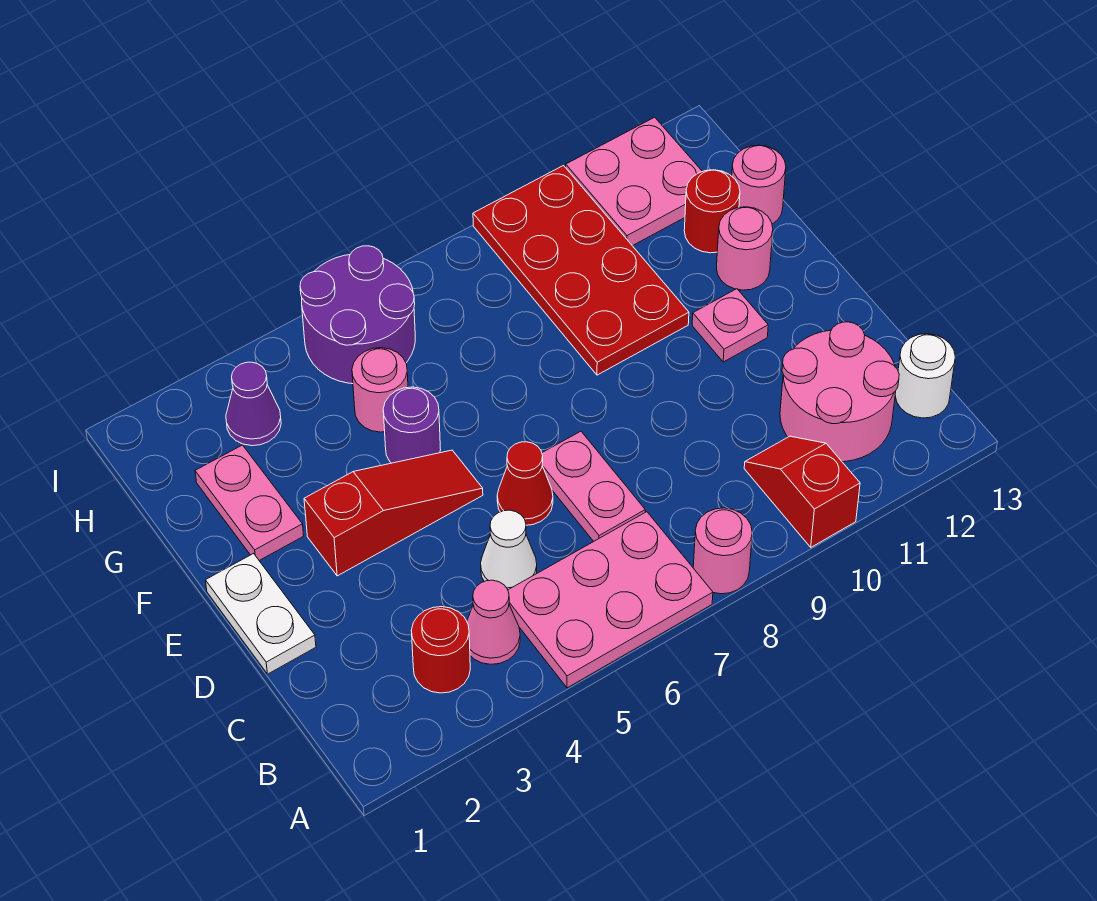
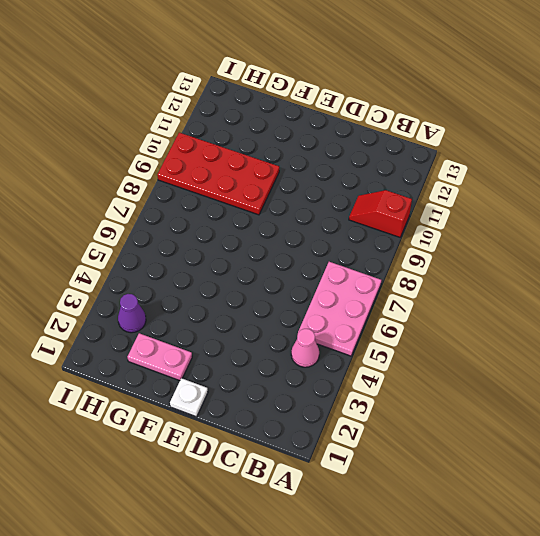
white plate E1 level 1 -> white plate D1:E1 level 1
none -> pink round brick A8 level 1
none -> red round brick B3 level 1
none -> pink round brick B11:C12 level 1

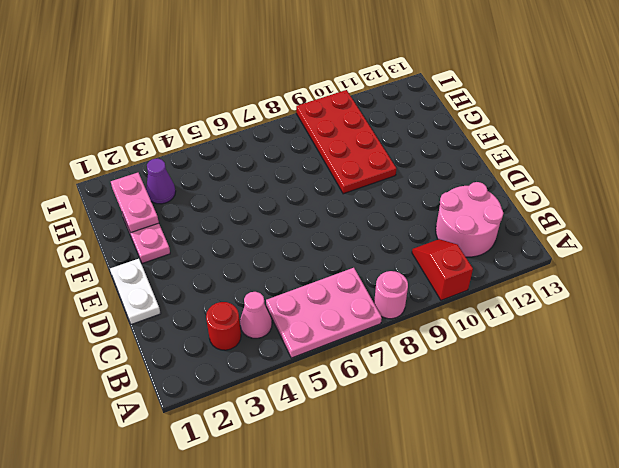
pink plate G2:H2 level 2 -> pink plate C7:D7 level 1
none -> white round brick B13 level 1
none -> white cone C5 level 1
none -> red cone D6 level 1

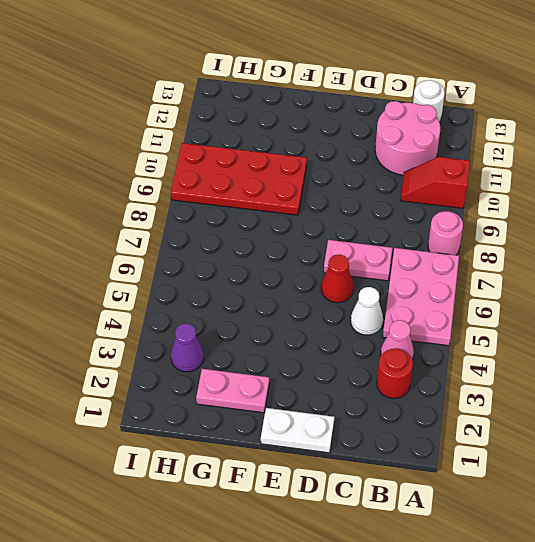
none -> red slope E3:E5 level 1 top 3
none -> pink plate E11 level 1
none -> purple round brick F5 level 1

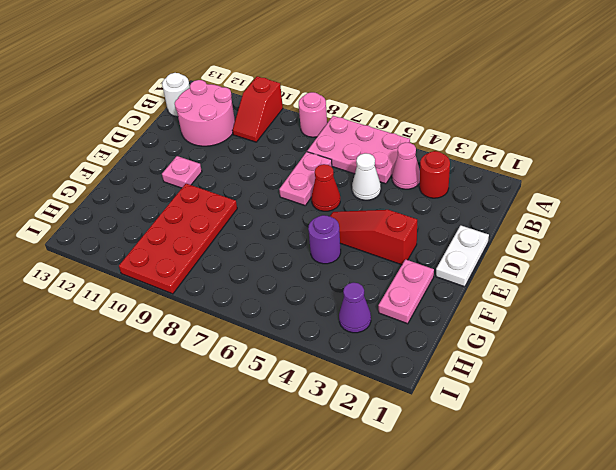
none -> pink round brick F12 level 1
none -> pink round brick G5 level 1
none -> red round brick G12 level 1

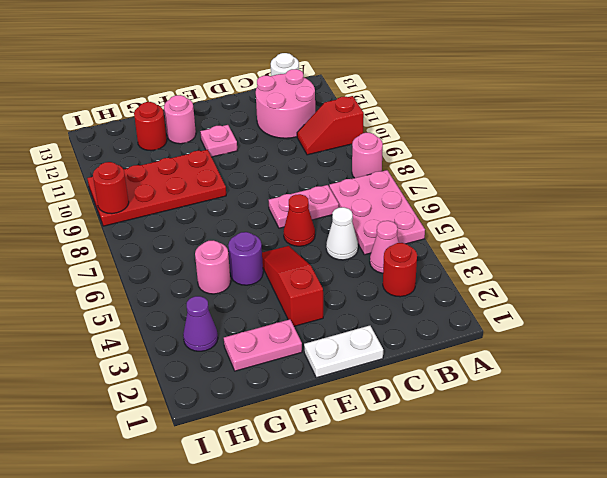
red round brick I9 level 2 -> none
none -> pink round brick G13 level 1
none -> purple round brick H5:I6 level 1
none -> pink plate H11:I12 level 1

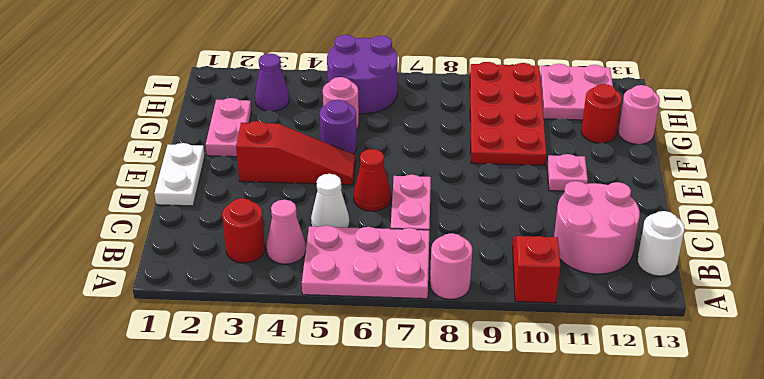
none -> pink round brick F12 level 1

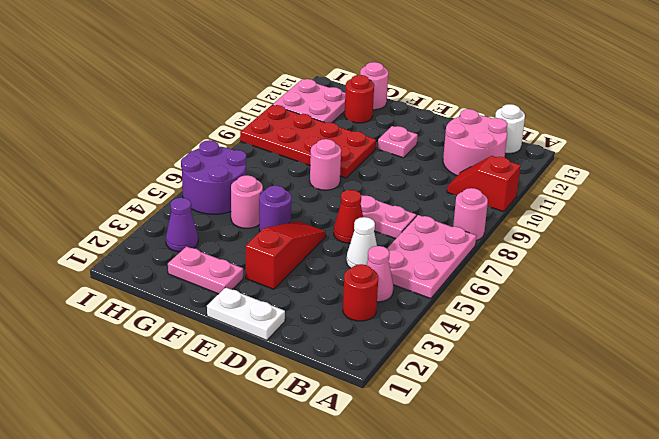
pink round brick F8 level 1 -> pink round brick F12 level 1

